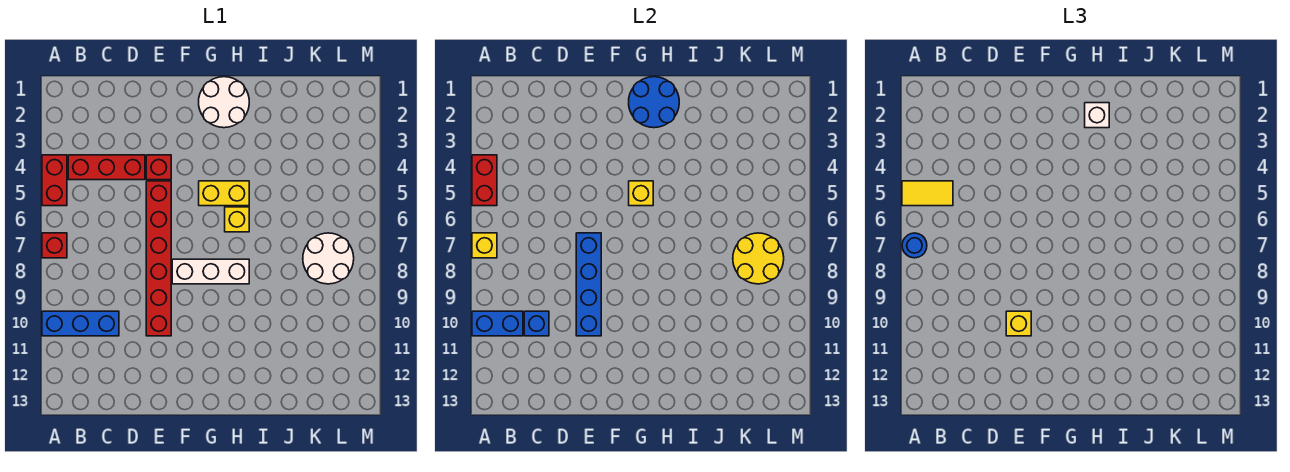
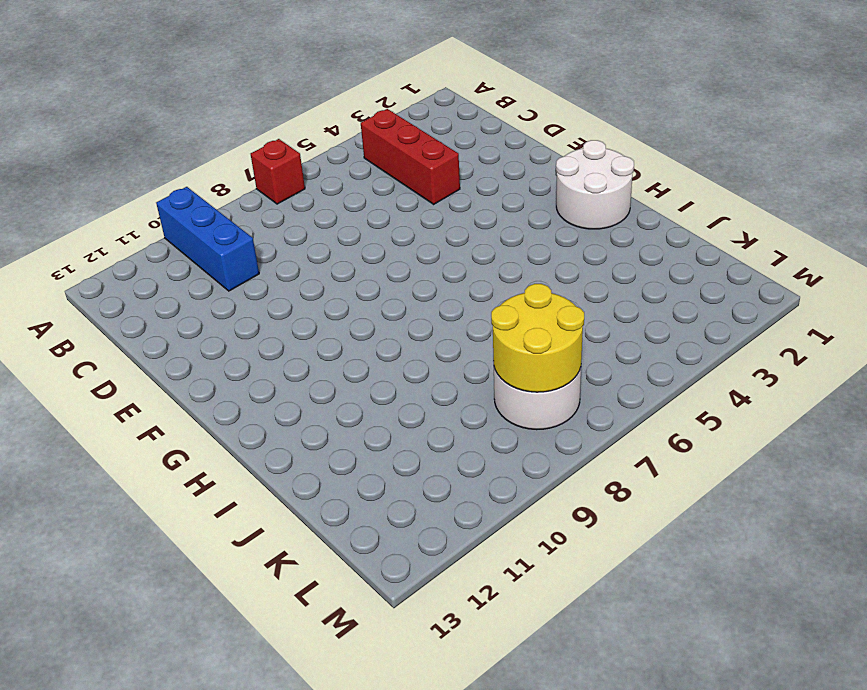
none -> red brick A4:A5 level 1
none -> red brick E4 level 1
none -> red brick E5:E10 level 1

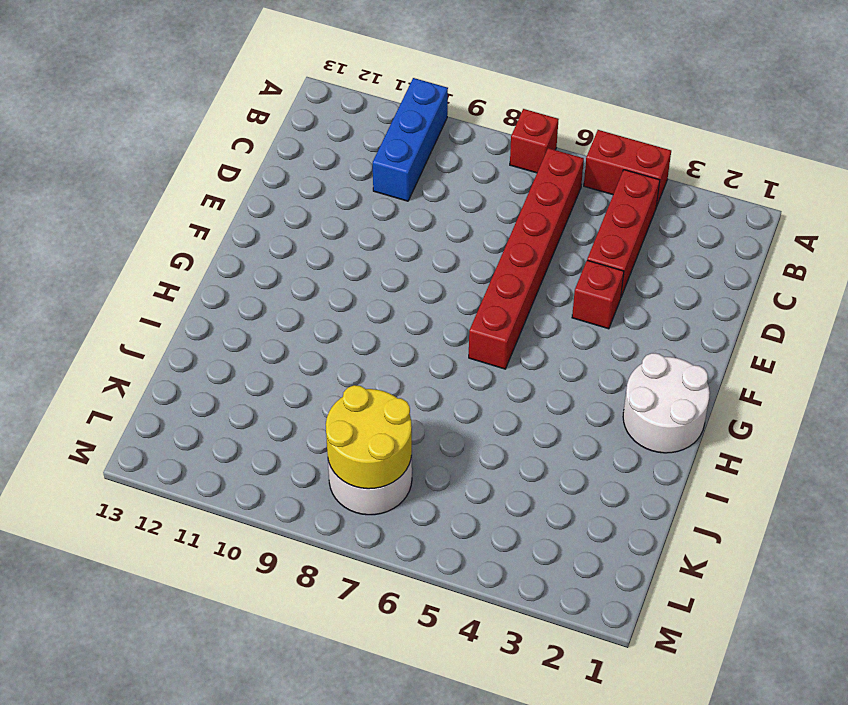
red brick B6:G6 level 1 -> red brick E5:E10 level 1
none -> white brick F8:H8 level 1
none -> yellow brick G5:H5 level 1
none -> yellow brick H6 level 1

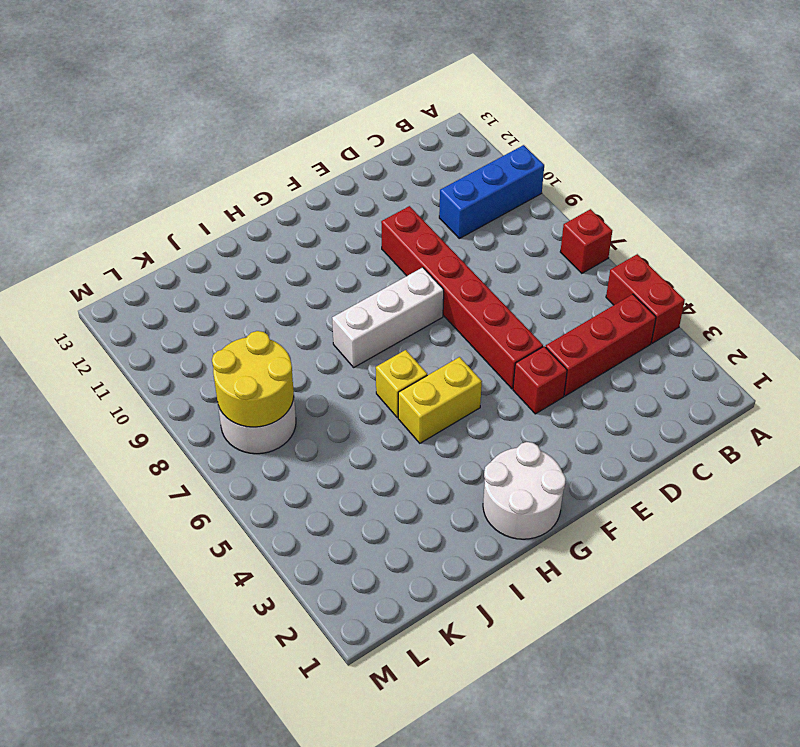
none -> red brick A4:A5 level 2
none -> yellow brick A7 level 2
none -> blue brick A10:B10 level 2

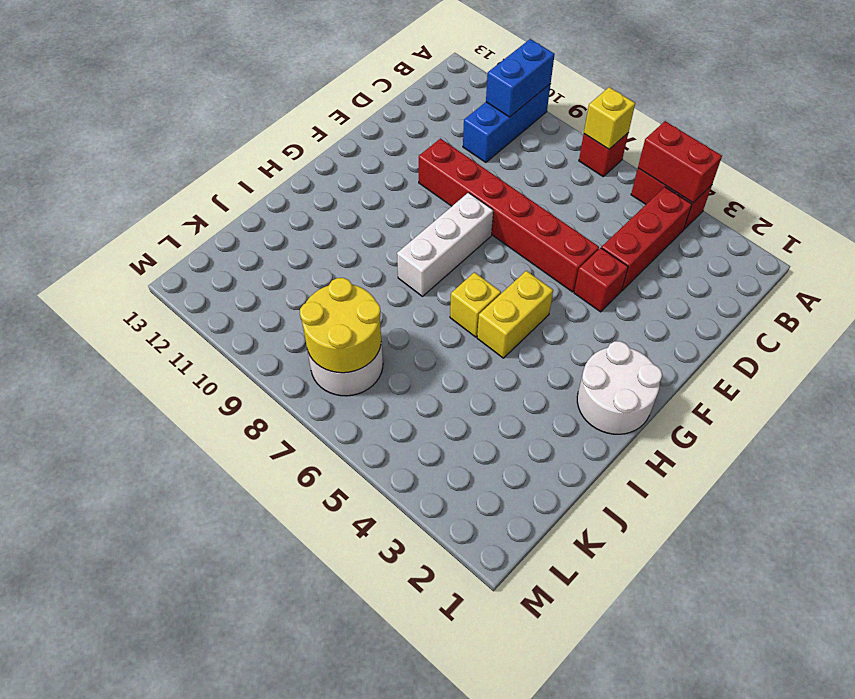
none -> blue brick C10 level 2
none -> blue brick E7:E10 level 2
none -> blue round brick G1:H2 level 2

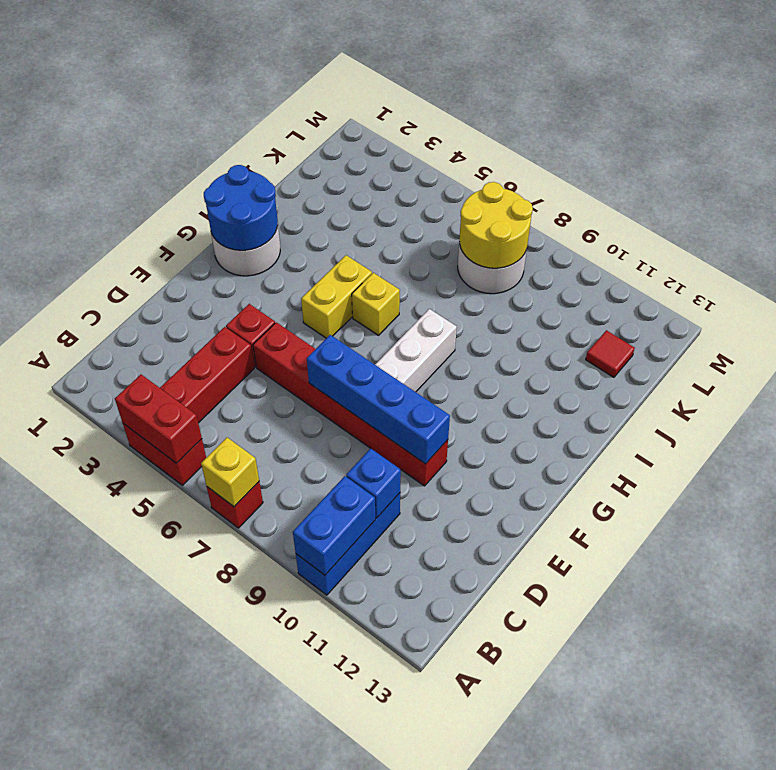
red tile K12 level 1 -> none
none -> yellow brick G5 level 2
none -> yellow tile A5:B5 level 3
none -> blue round brick A7 level 3

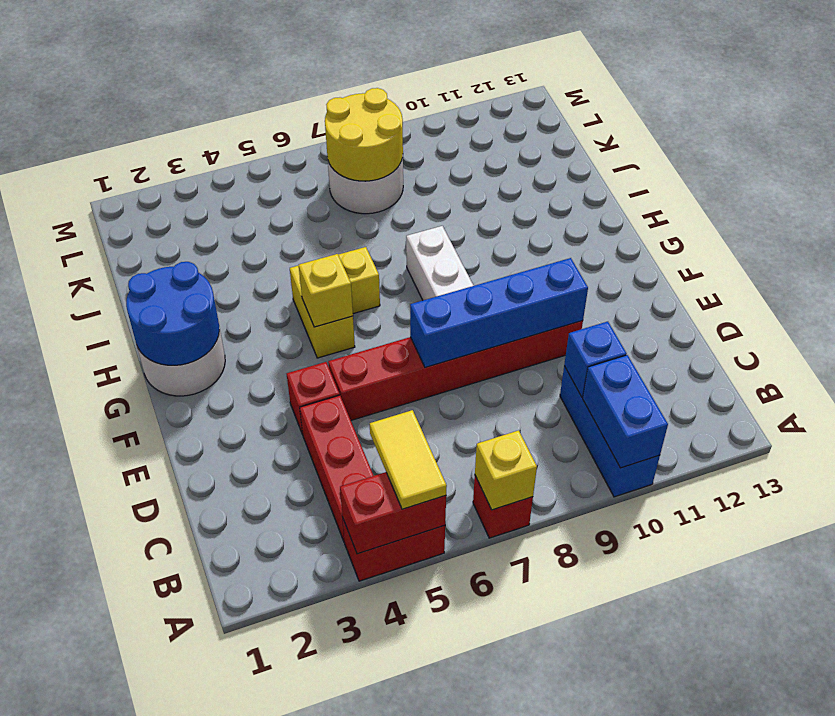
none -> blue round brick A7 level 3
none -> yellow brick E10 level 3
none -> white brick H2 level 3

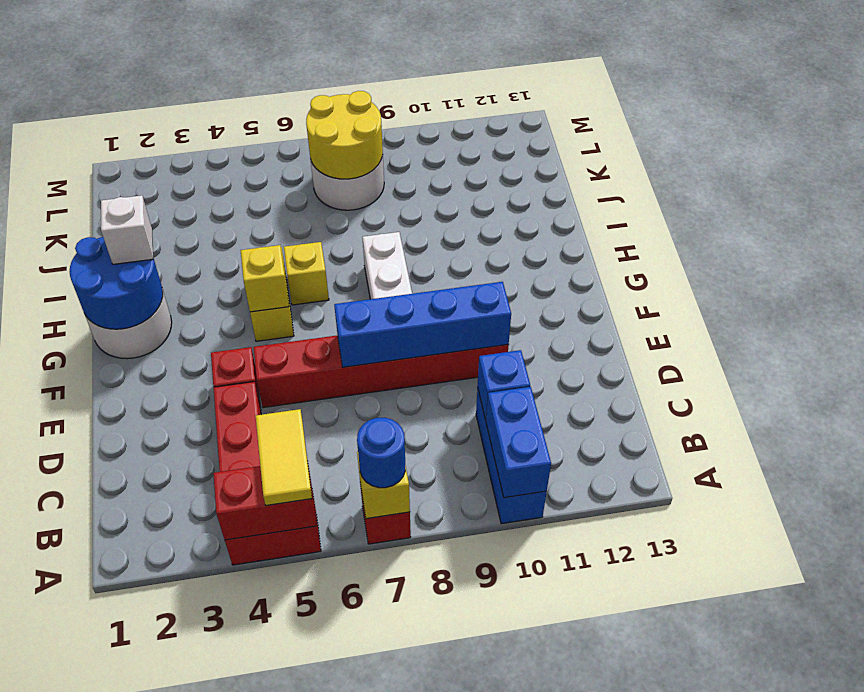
none -> yellow brick E10 level 3

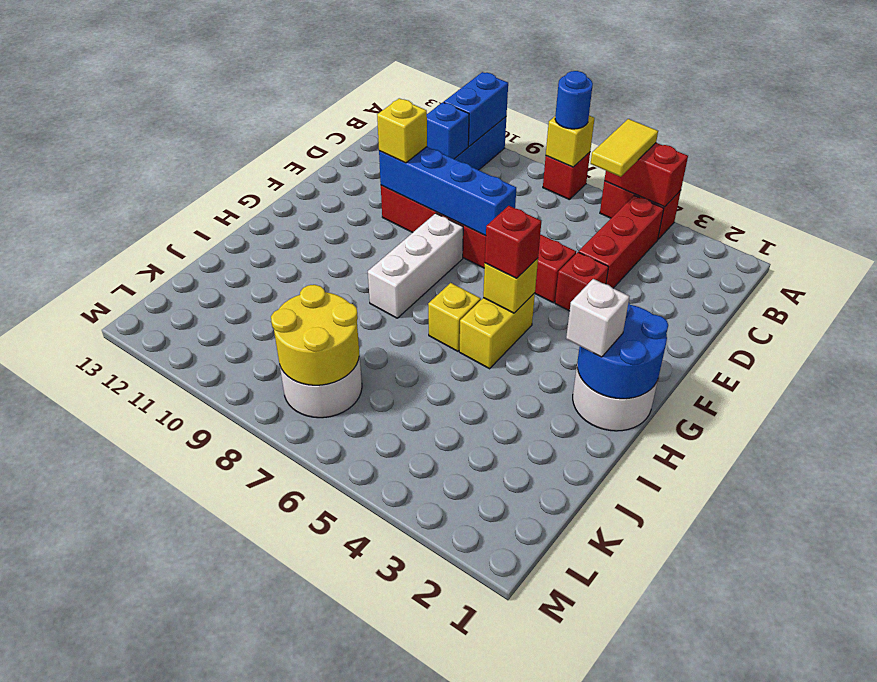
red brick G5 level 3 -> none

